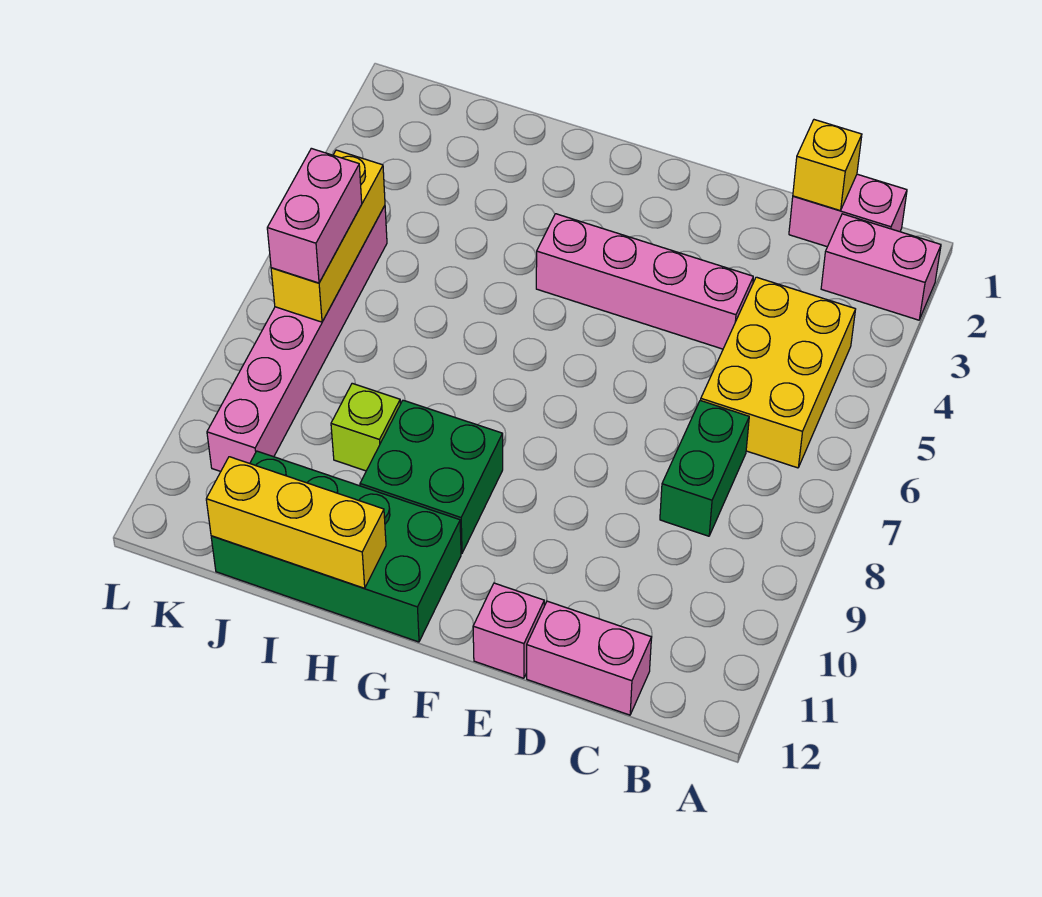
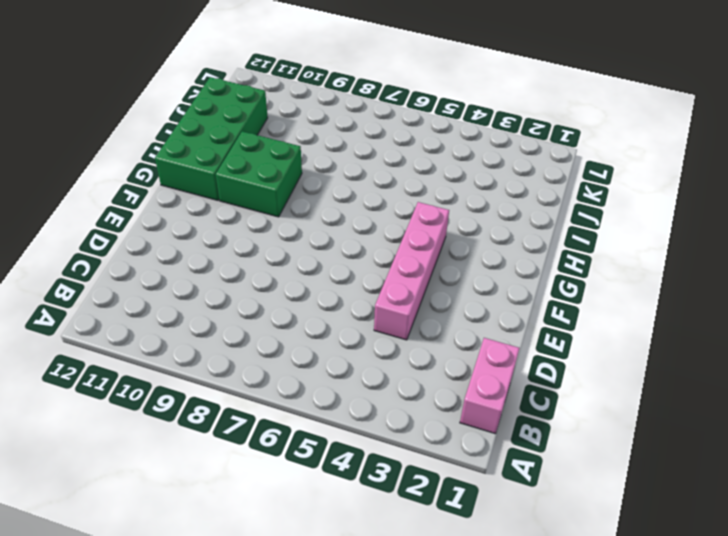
none -> pink brick A2:B2 level 1
none -> yellow brick B4:C6 level 1
none -> green brick C7:C8 level 1

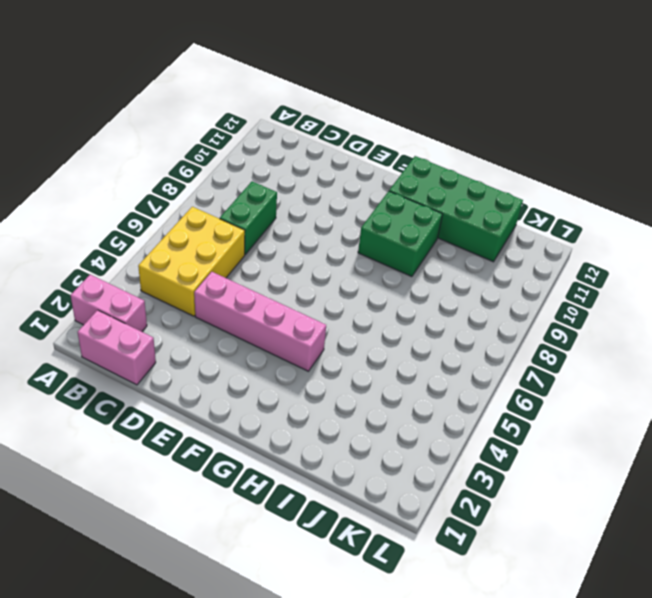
none -> pink brick C12:D12 level 1
none -> pink brick E12 level 1
none -> lime brick I9 level 1

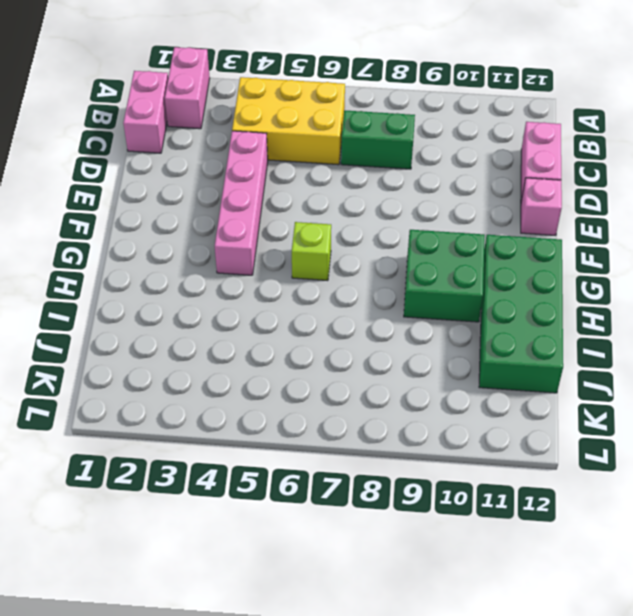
lime brick G6 level 1 -> lime brick I9 level 1
none -> pink brick K5:K10 level 1
none -> yellow brick C1 level 2
none -> yellow brick H12:J12 level 2

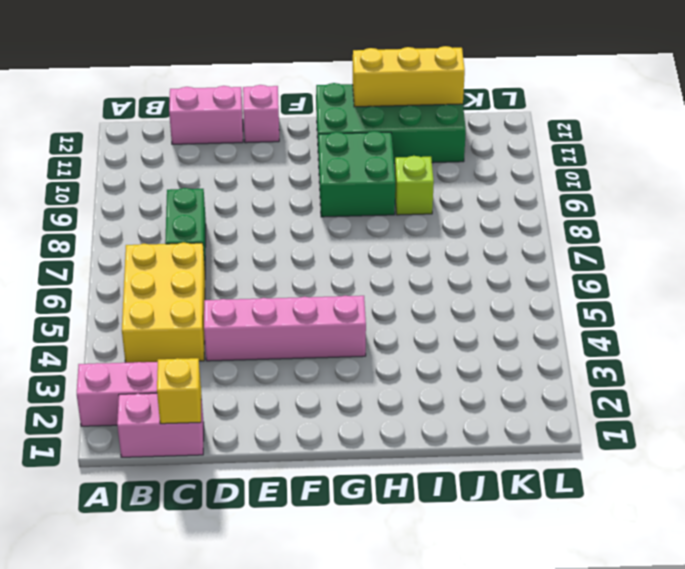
none -> pink brick K5:K10 level 1
none -> yellow brick K5:K7 level 2
none -> pink brick K6:K7 level 3

